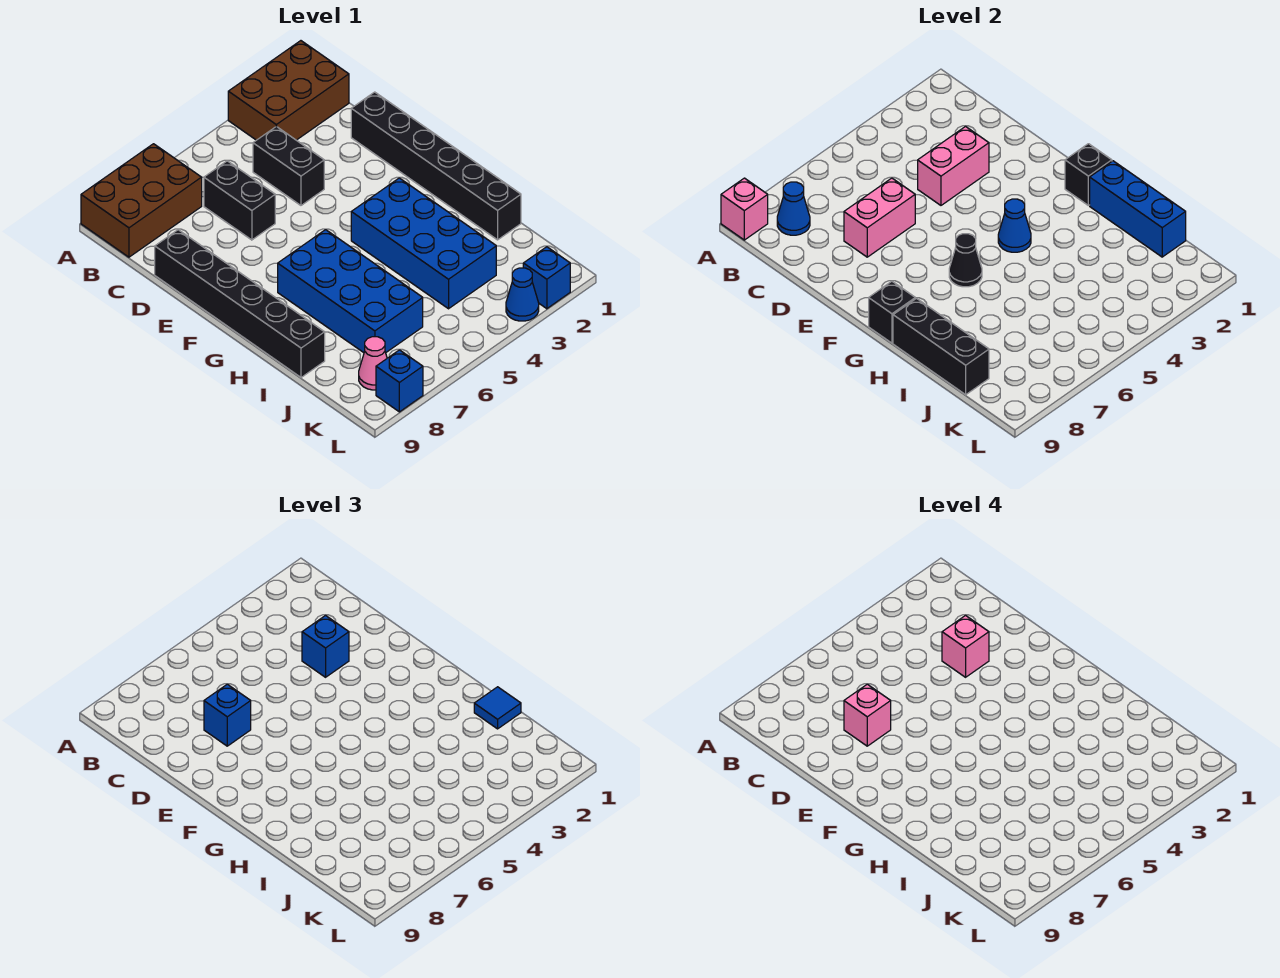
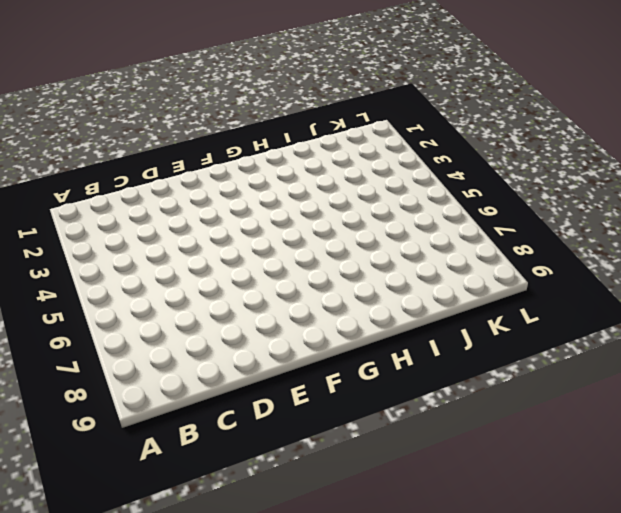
none -> brown brick A1:B3 level 1
none -> brown brick A7:B9 level 1
none -> black brick C4:D4 level 1

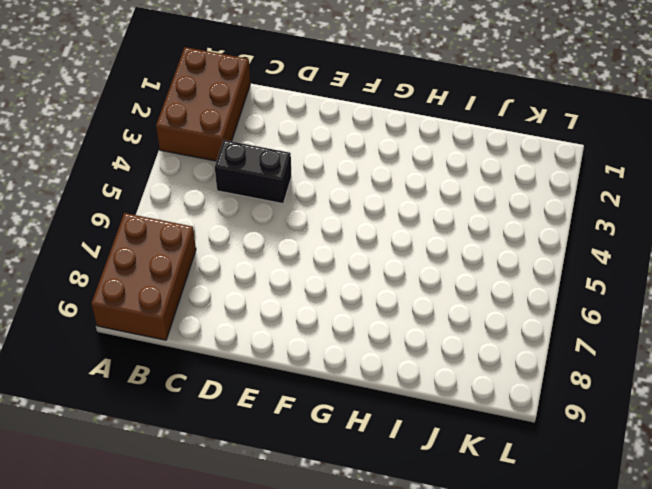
none -> black brick C6:D6 level 1
none -> black brick D1:I1 level 1
none -> black brick D9:I9 level 1

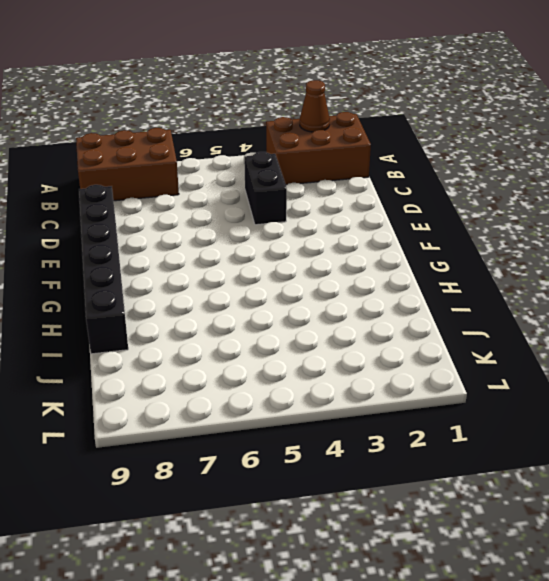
brown cone A2 level 2 -> none
none -> black brick C6:D6 level 1
none -> black brick D1:I1 level 1
none -> blue brick G3:J4 level 1

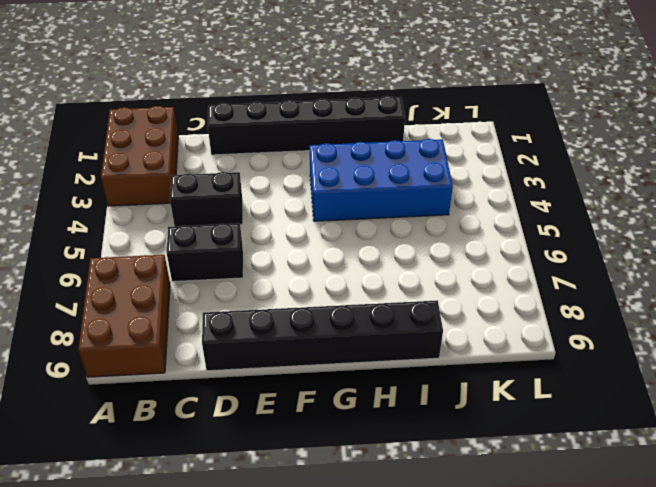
none -> blue brick G6:J7 level 1
none -> pink cone K8 level 1
none -> blue brick L2 level 1

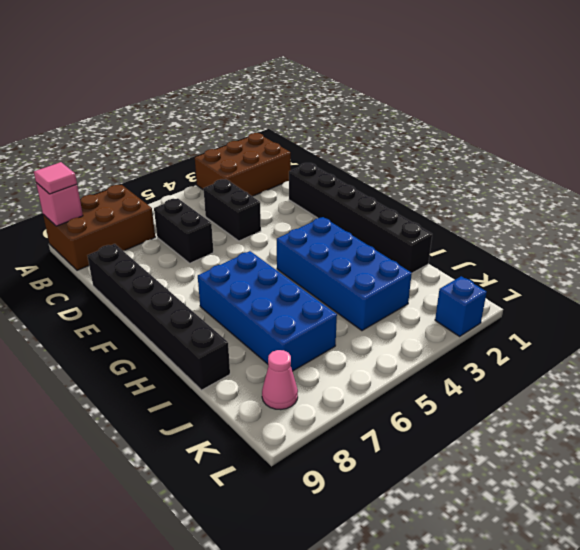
pink tile A9 level 3 -> none
none -> blue cone L3 level 1
none -> blue brick L8 level 1
none -> blue cone B8 level 2

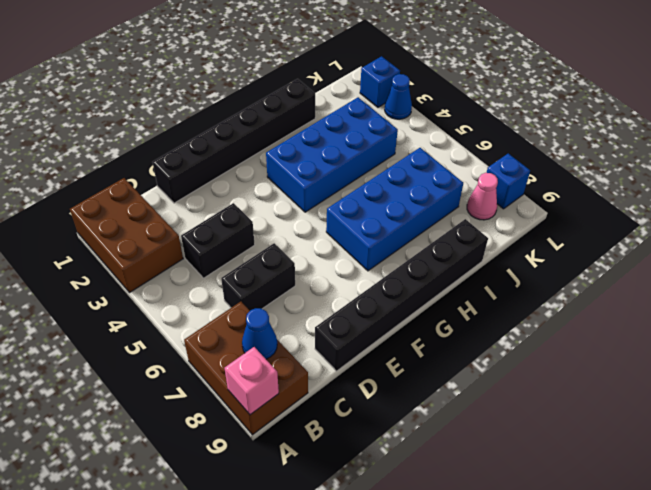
none -> pink brick D3:D4 level 2
none -> pink brick D6:D7 level 2
none -> black brick G1 level 2

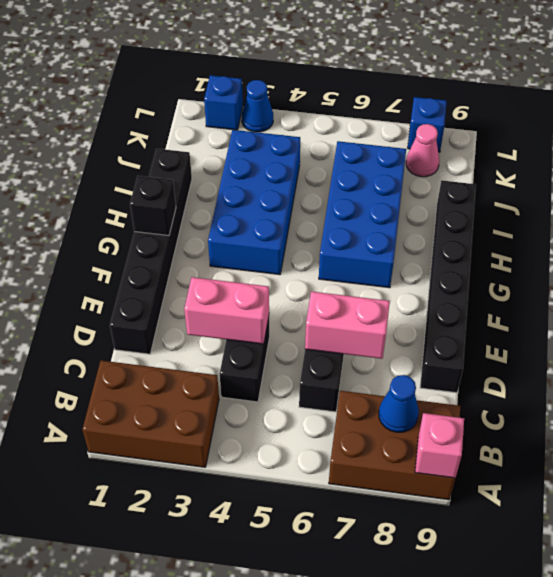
none -> blue cone G4 level 2
none -> black cone G6 level 2
none -> black brick G9 level 2

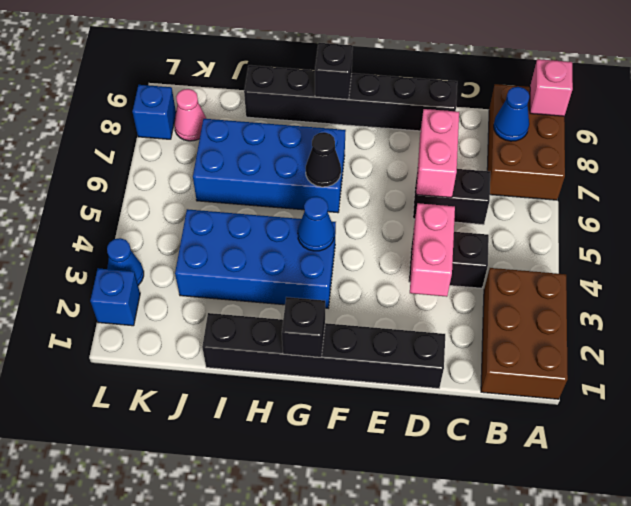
none -> blue brick H1:J1 level 2
none -> black brick H9:J9 level 2
none -> blue brick D3 level 3

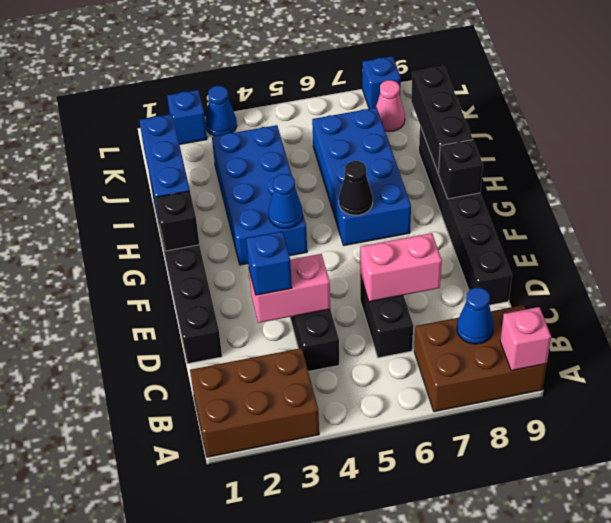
none -> blue brick D7 level 3
none -> blue tile I1 level 3
none -> pink brick D3 level 4

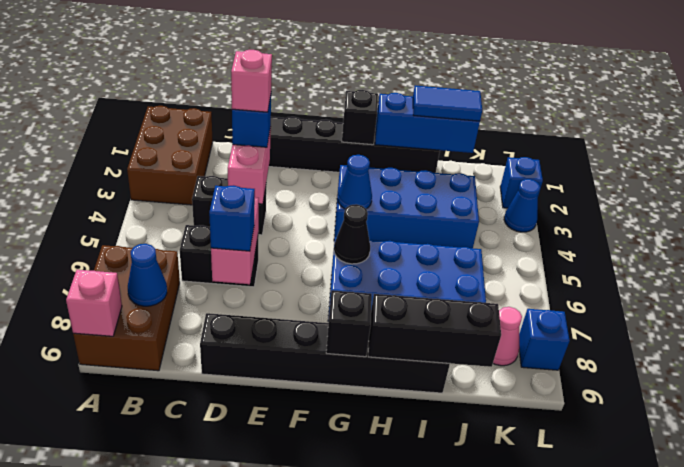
blue tile I1:J1 level 3 -> blue tile I1 level 3
none -> pink brick D7 level 4

